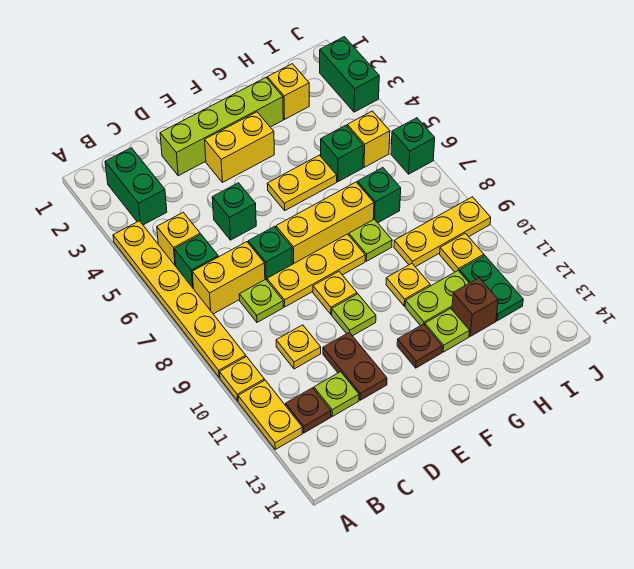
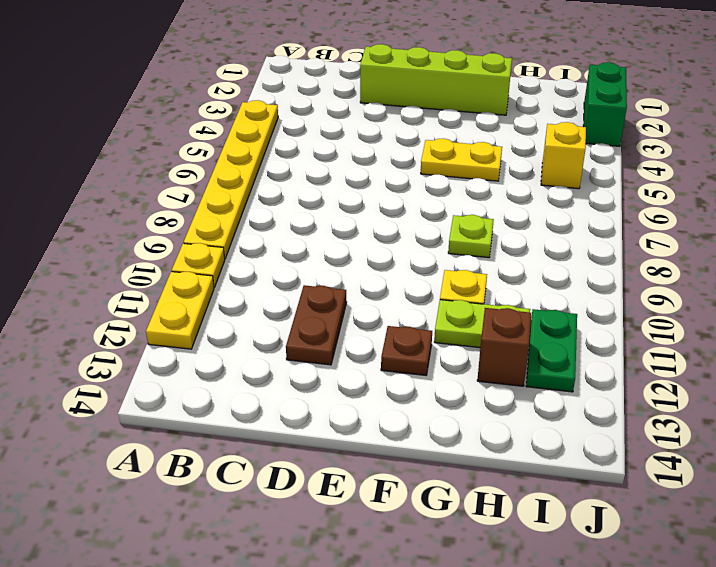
none -> green brick B2:B3 level 1
none -> yellow brick B5 level 1
none -> green brick B6 level 1
none -> yellow brick B7:C7 level 1

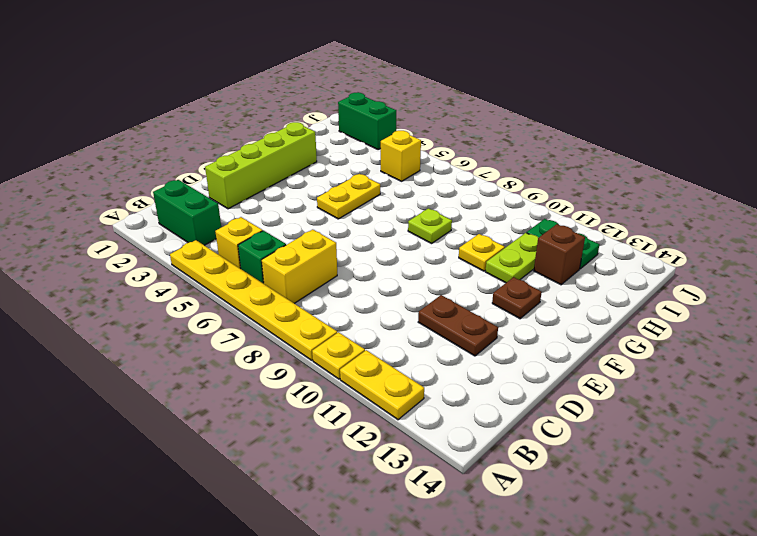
none -> brown plate B12 level 1
none -> lime plate C8 level 1
none -> yellow plate C10 level 1
none -> lime plate C12 level 1

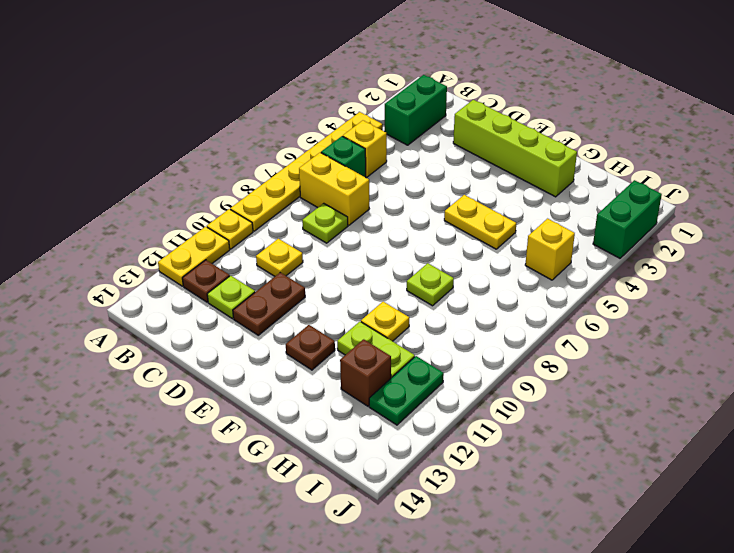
none -> green brick D5 level 1
none -> green brick D7 level 1
none -> yellow plate D8:F8 level 1
none -> yellow brick E3:F3 level 1

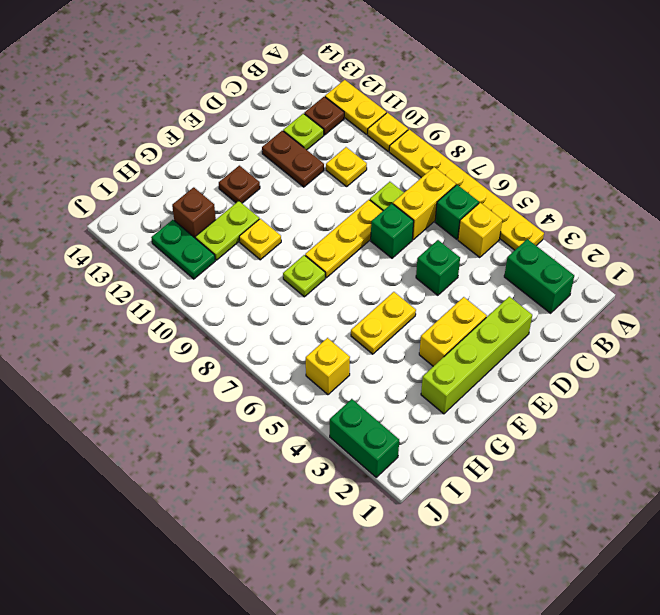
none -> yellow brick E7:G7 level 1
none -> yellow plate E9 level 1
none -> lime plate E10 level 1
none -> lime plate G12 level 1

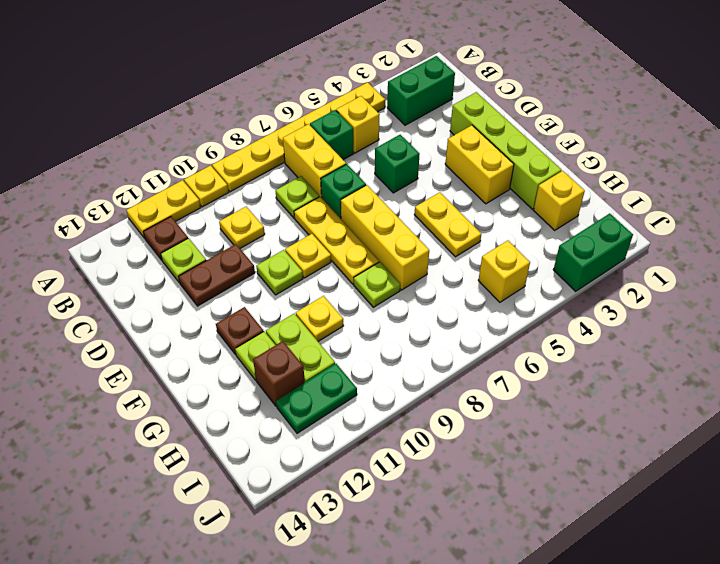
none -> green brick H5 level 1
none -> green brick H7 level 1
none -> yellow plate H9:J9 level 1
none -> yellow plate I10 level 1

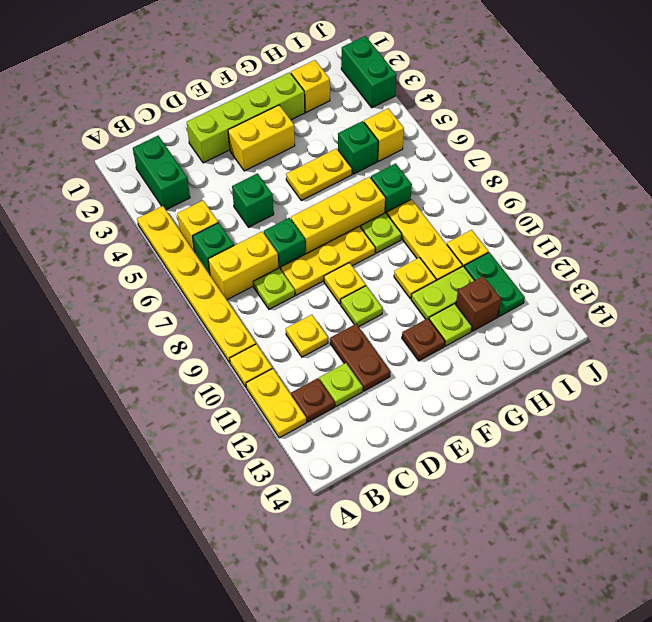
yellow plate H8:H10 level 1 -> yellow plate H9:J9 level 1
none -> green brick J6 level 1

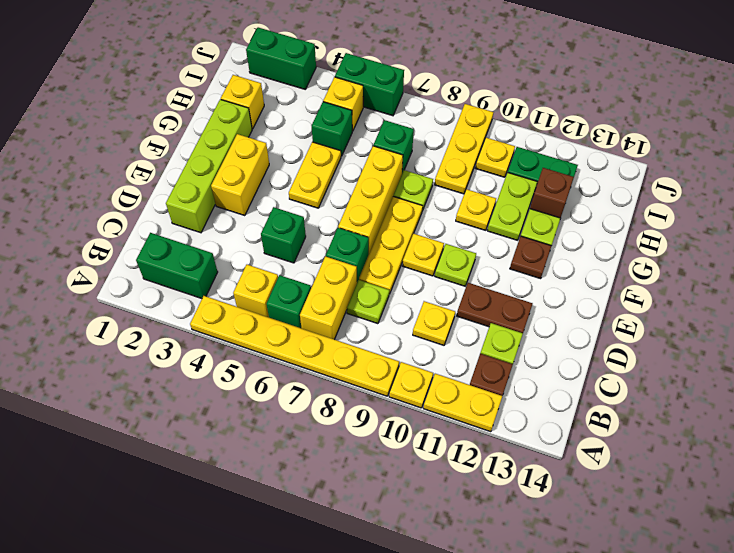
green brick J5:J6 level 1 -> green brick J6 level 1

